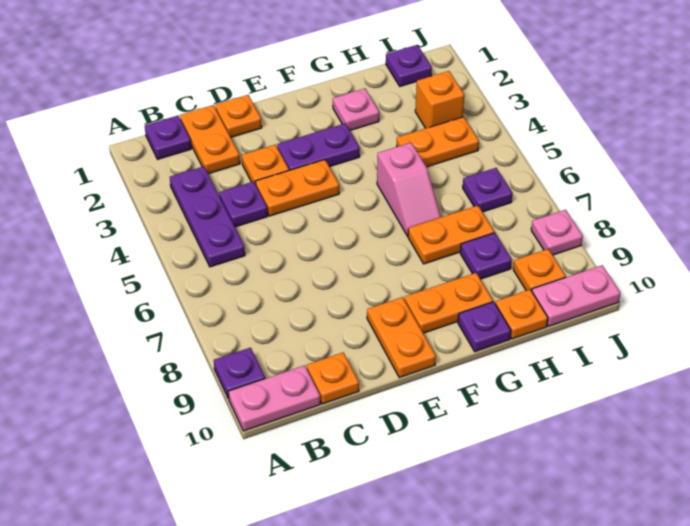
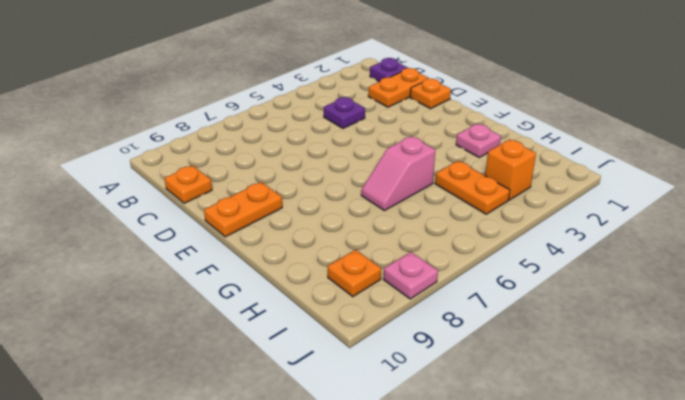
none -> purple plate A9 level 1
none -> pink plate A10:B10 level 1
none -> purple plate B3:B5 level 1

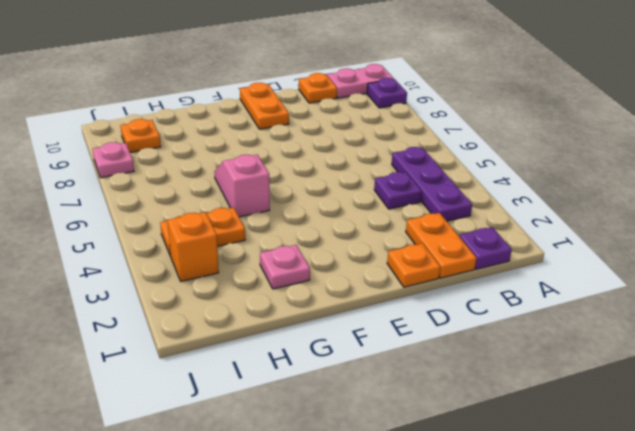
none -> orange plate D3 level 1
none -> orange plate D4:E4 level 1
none -> purple plate E3:F3 level 1

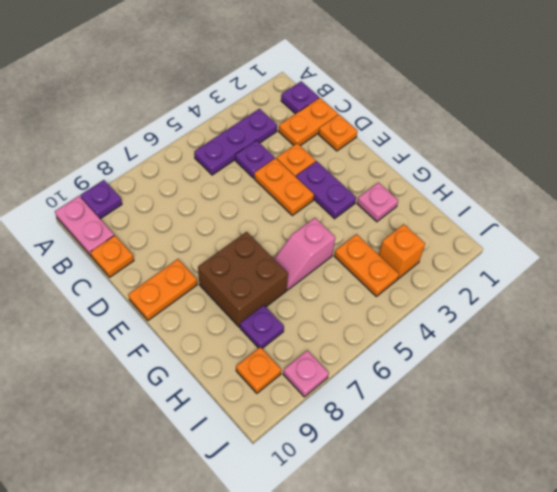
brown brick F7:G8 level 1 -> orange plate G7:H7 level 1
none -> orange plate F9:G9 level 1
none -> purple plate G10 level 1
none -> orange plate H10 level 1

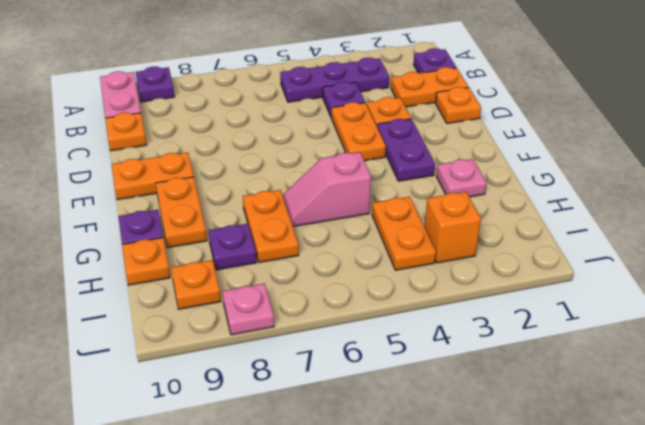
none -> purple plate I1 level 1
none -> purple plate I6 level 1
none -> pink plate I10:J10 level 1

